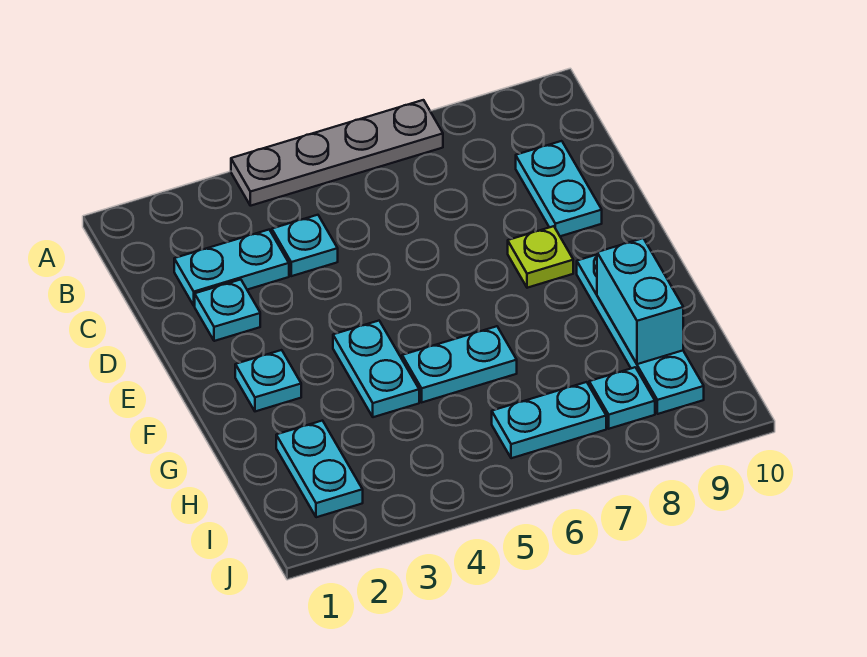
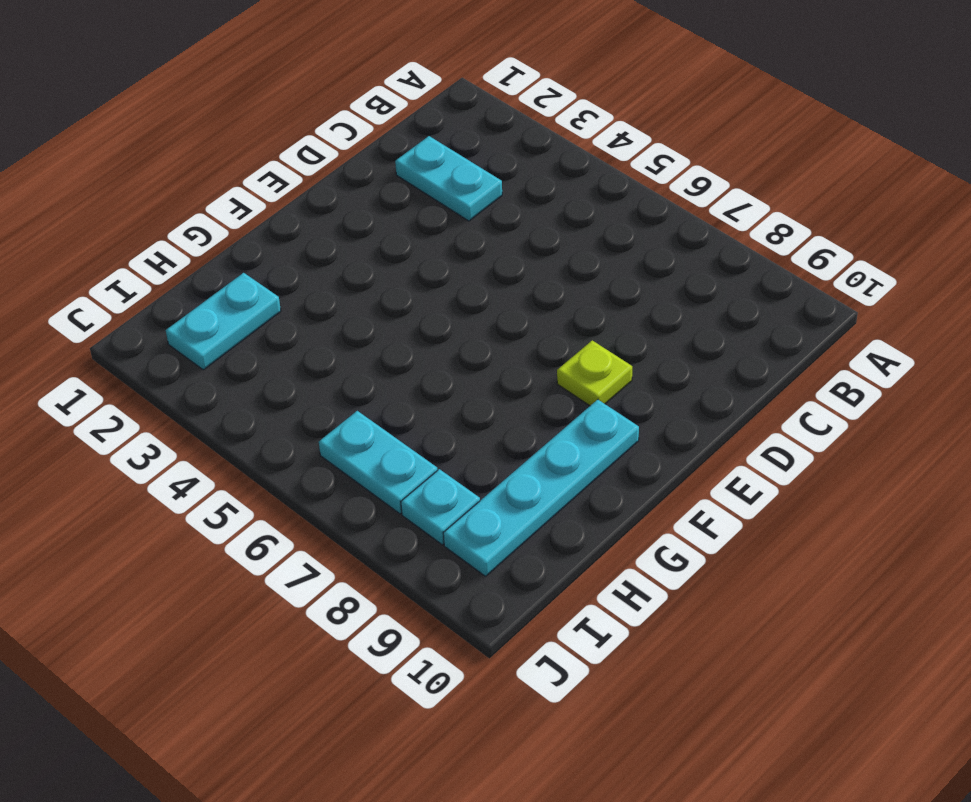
none -> grey plate A4:A7 level 1
none -> cyan plate C4 level 1
none -> cyan plate C9:D9 level 1

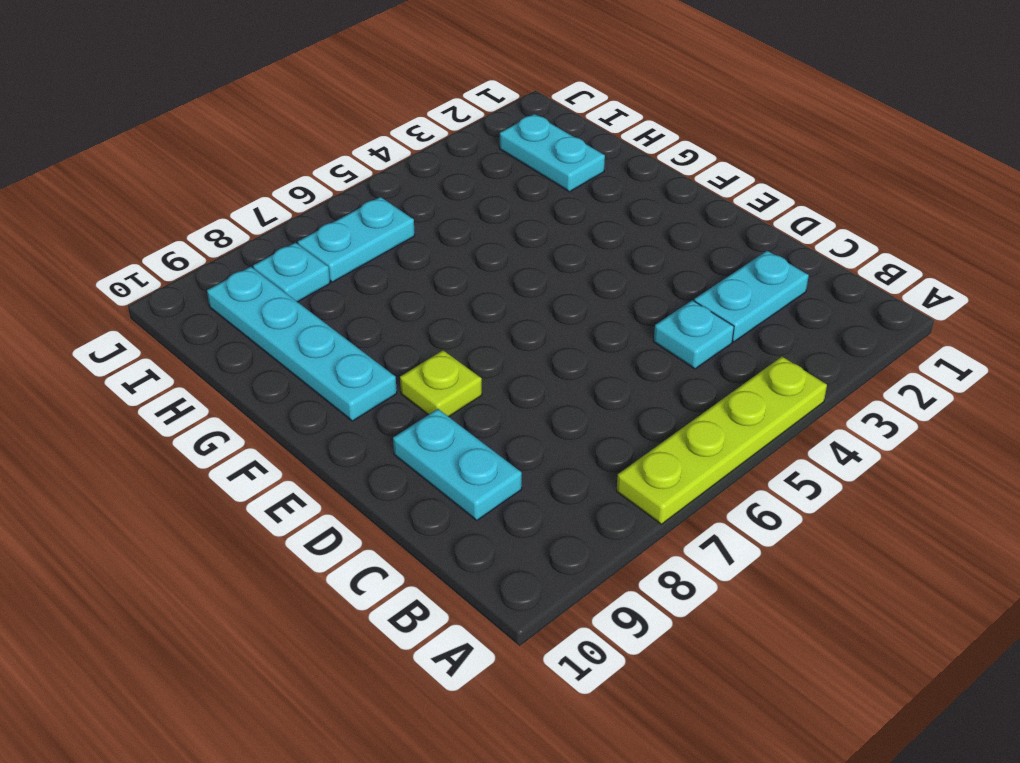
lime plate A4:A7 level 1 -> grey plate A4:A7 level 1
none -> cyan plate D2 level 1
none -> cyan plate F2 level 1
none -> cyan plate F4:G4 level 1

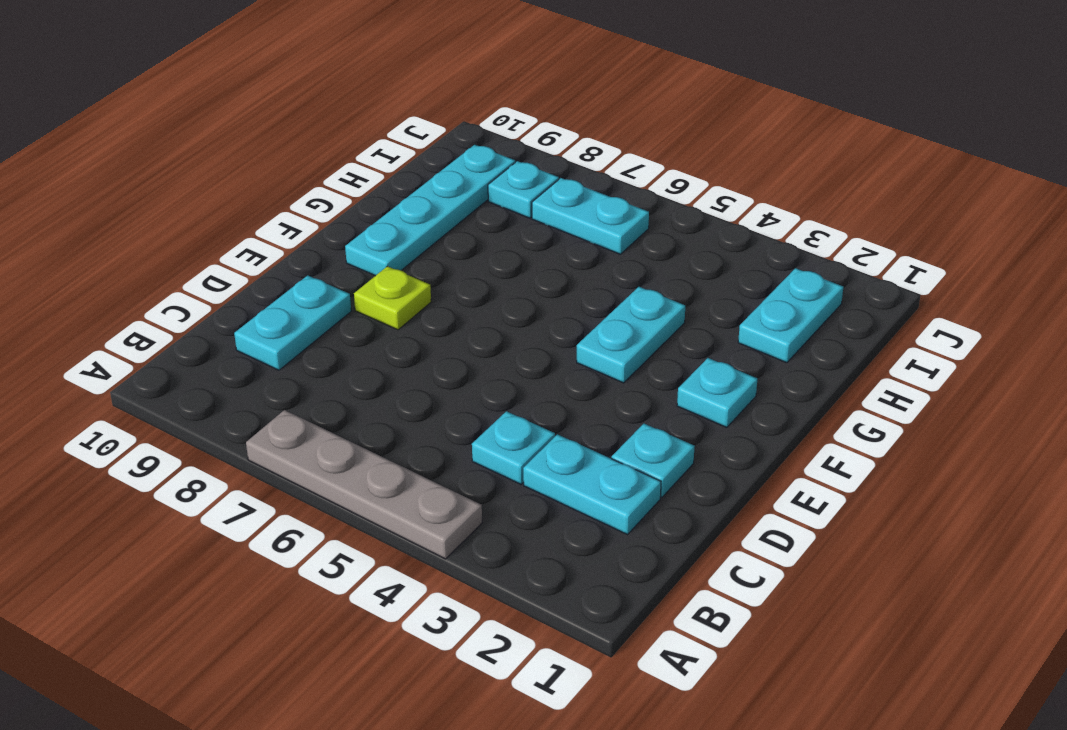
none -> cyan plate G5:G6 level 1
none -> cyan brick G9:H9 level 2

